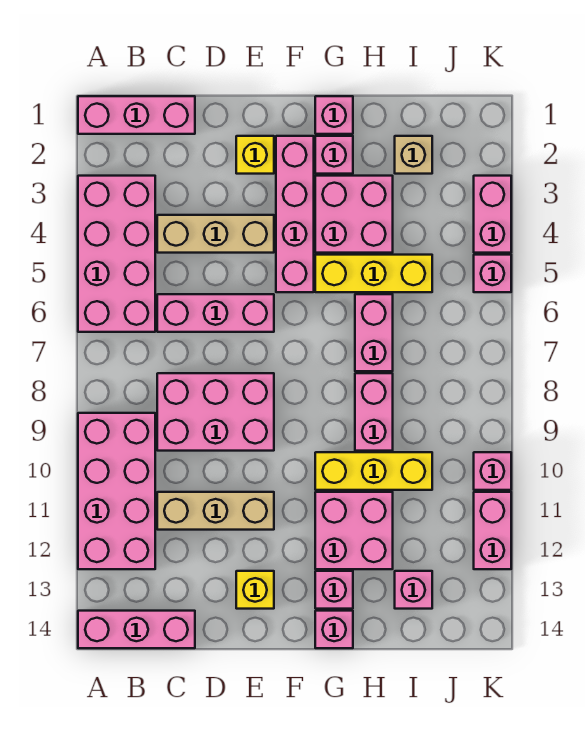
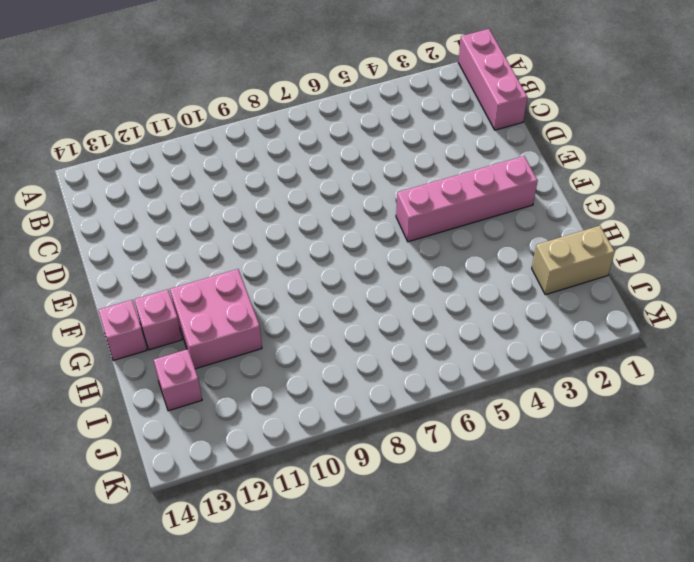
tan brick I1:I2 level 1 -> tan brick I2 level 1
none -> pink brick A3:B6 level 1
none -> pink brick A9:B12 level 1
none -> pink brick A14:C14 level 1

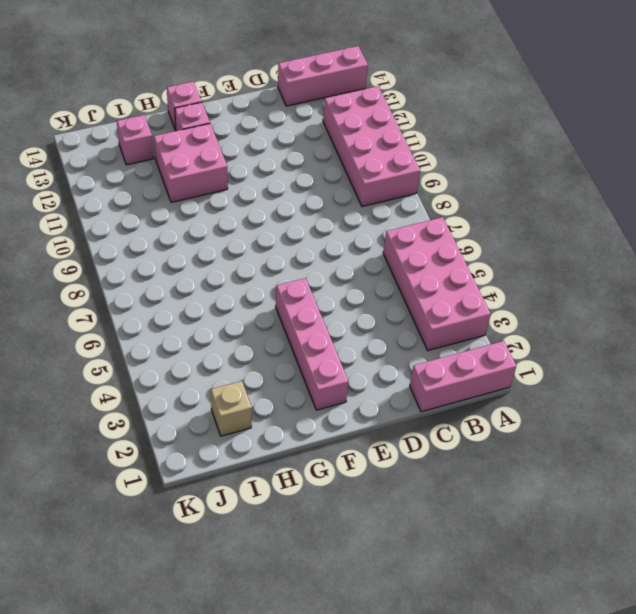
none -> tan brick C4:E4 level 1
none -> pink brick C6:E6 level 1
none -> pink brick C8:E9 level 1

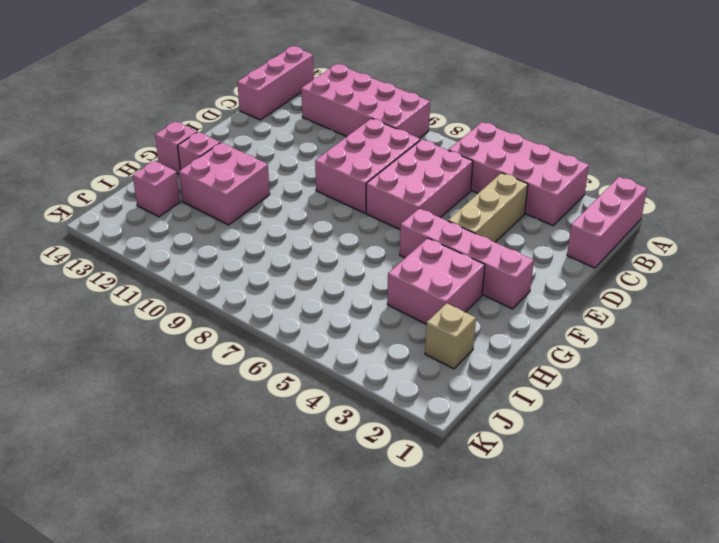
pink brick C6:E7 level 1 -> pink brick C6:E6 level 1
none -> tan brick C11:E11 level 1
none -> yellow brick E2 level 1
none -> yellow brick E13 level 1

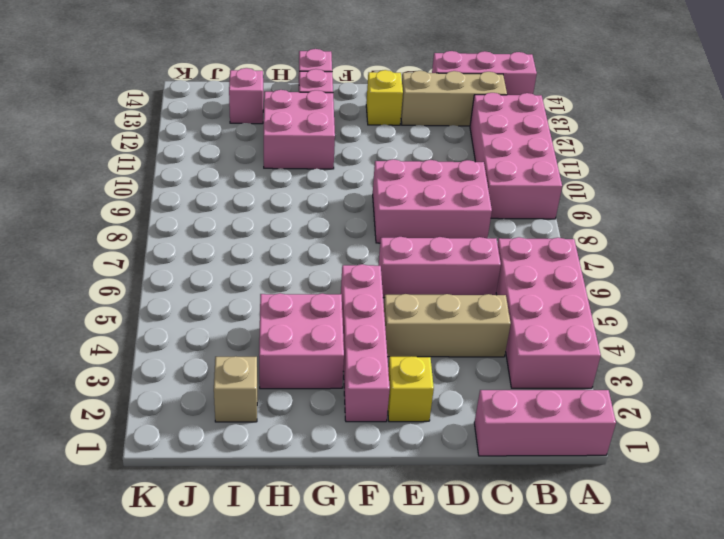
tan brick B13:D13 level 1 -> tan brick C11:E11 level 1
none -> pink brick G1 level 1
none -> pink brick G2 level 1
none -> yellow brick G5:I5 level 1

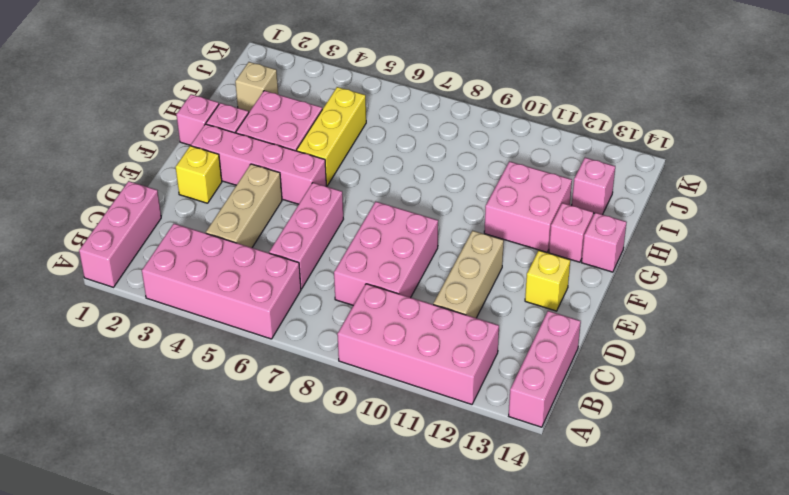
none -> yellow brick G10:I10 level 1
none -> pink brick H6:H7 level 1
none -> pink brick H8:H9 level 1

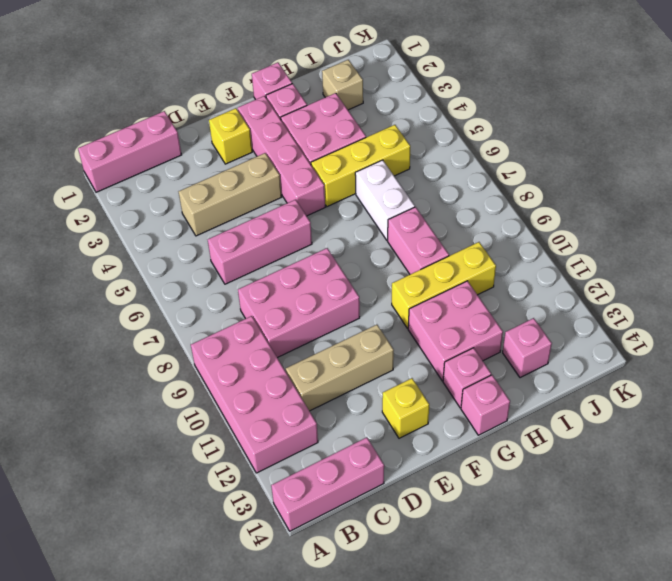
white brick H6:H7 level 1 -> pink brick H6:H7 level 1
none -> pink brick A3:B6 level 1
none -> pink brick K3:K4 level 1
none -> pink brick K5 level 1

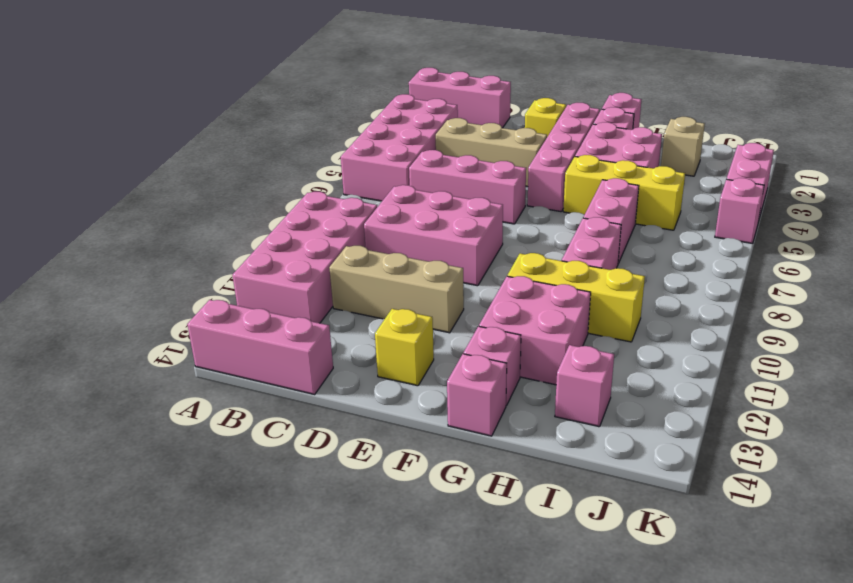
none -> pink brick K10 level 1
none -> pink brick K11:K12 level 1

